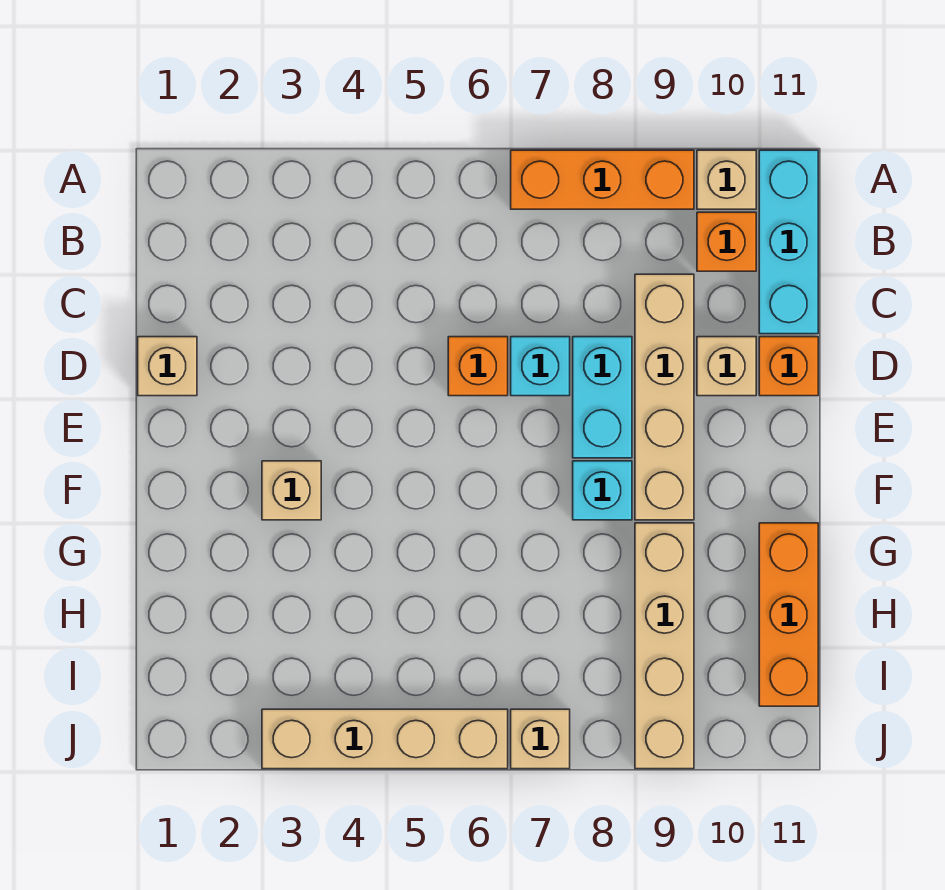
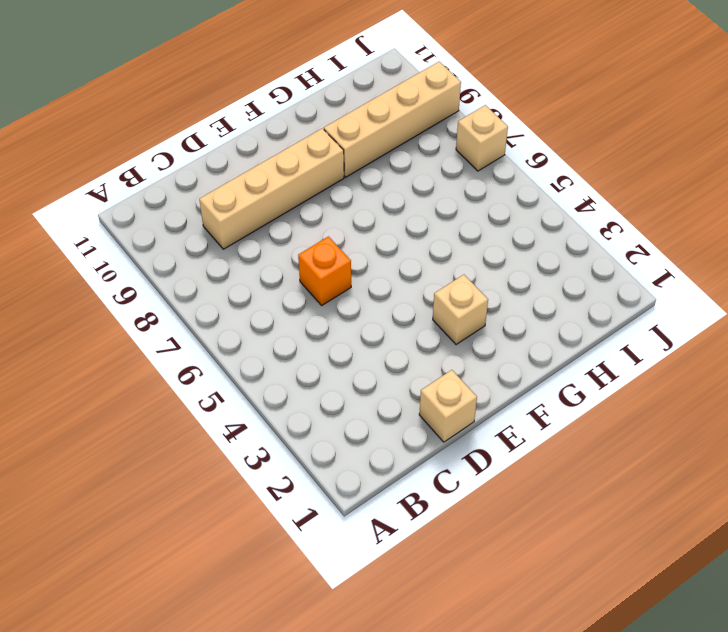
none -> orange brick A7:A9 level 1
none -> tan brick A10 level 1
none -> cyan brick A11:C11 level 1

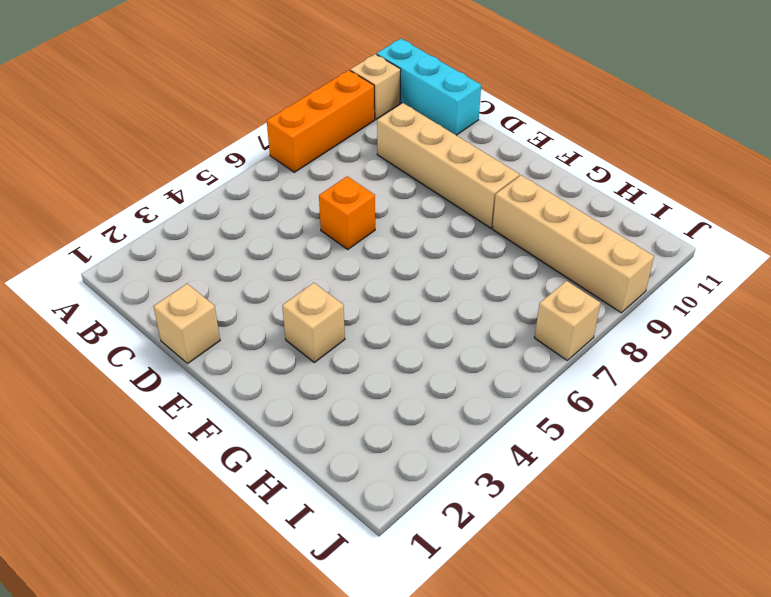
none -> orange brick B10 level 1
none -> cyan brick D7 level 1
none -> cyan brick D8:E8 level 1

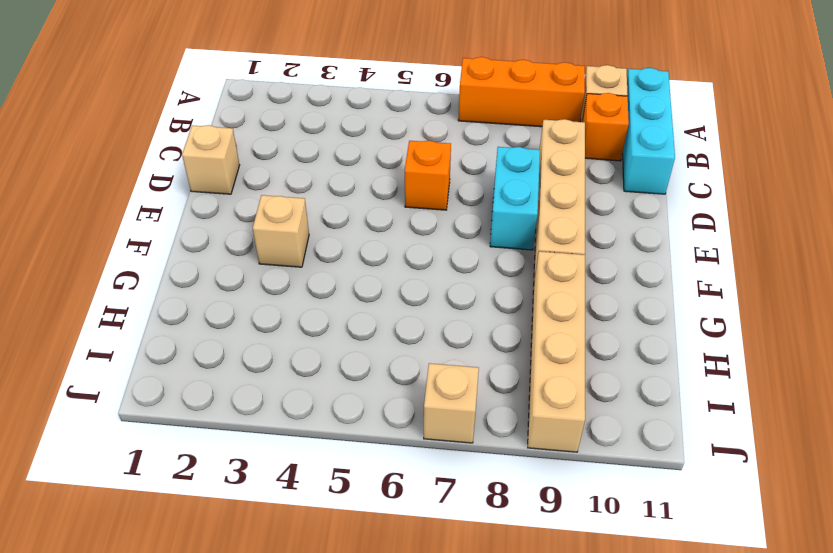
none -> cyan brick D7 level 1
none -> tan brick D10 level 1
none -> orange brick D11 level 1

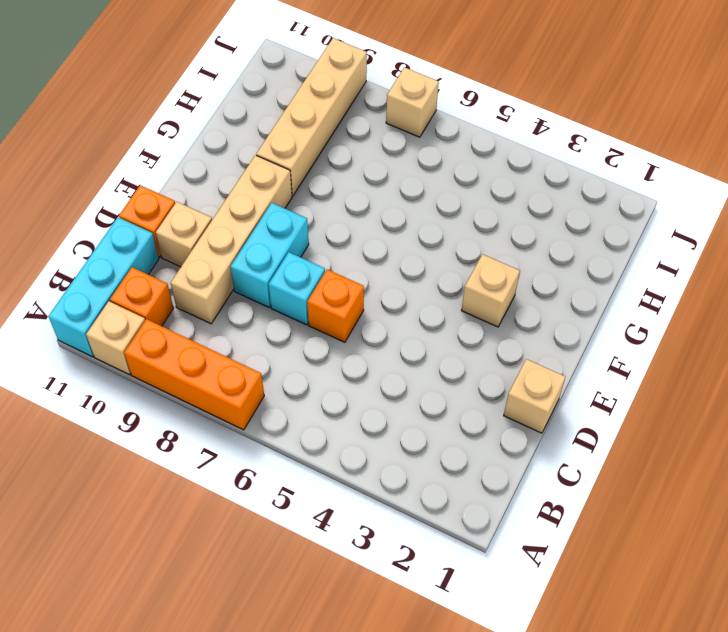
none -> cyan brick F8 level 1
none -> orange brick G11:I11 level 1
none -> tan brick J3:J6 level 1

